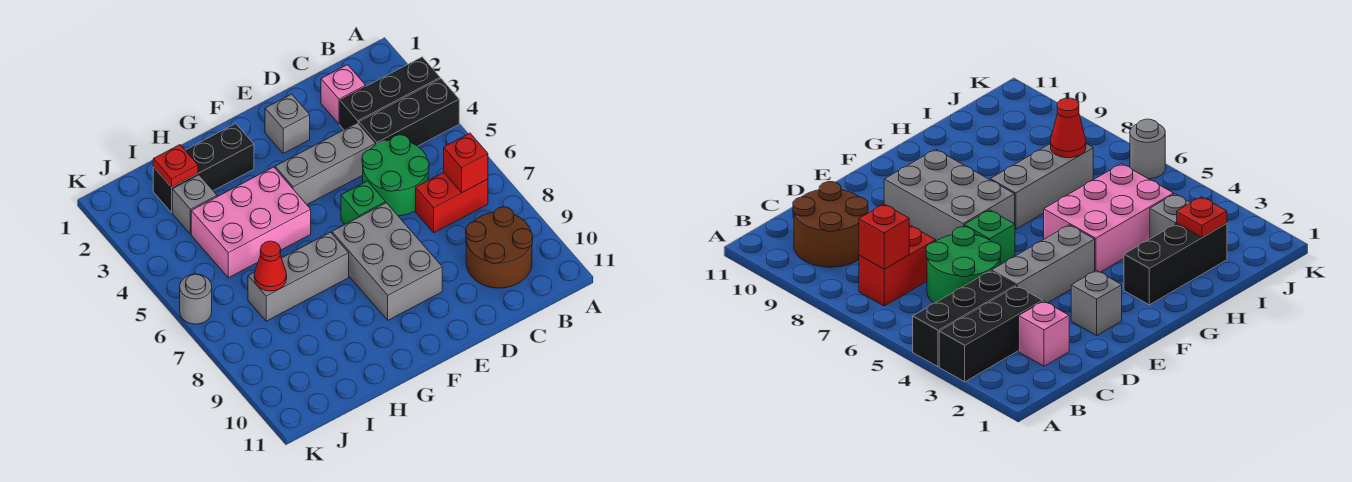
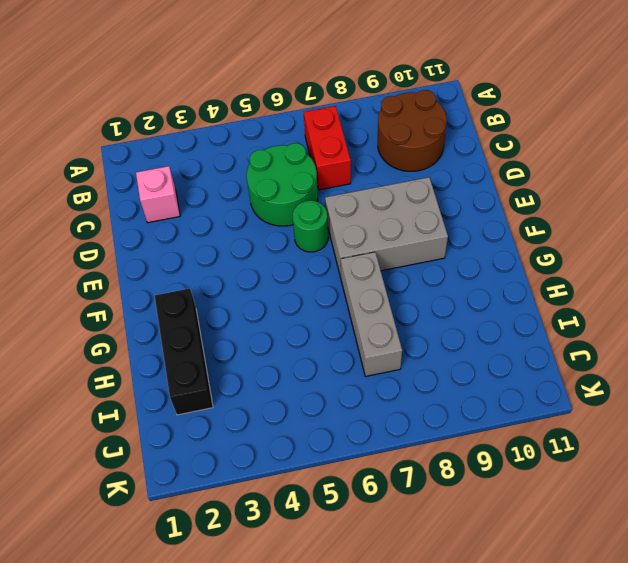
green round brick E6 level 1 -> green brick E6 level 1
none -> black brick A3:C3 level 1
none -> black brick A4:C4 level 1
none -> grey brick D4:F4 level 1

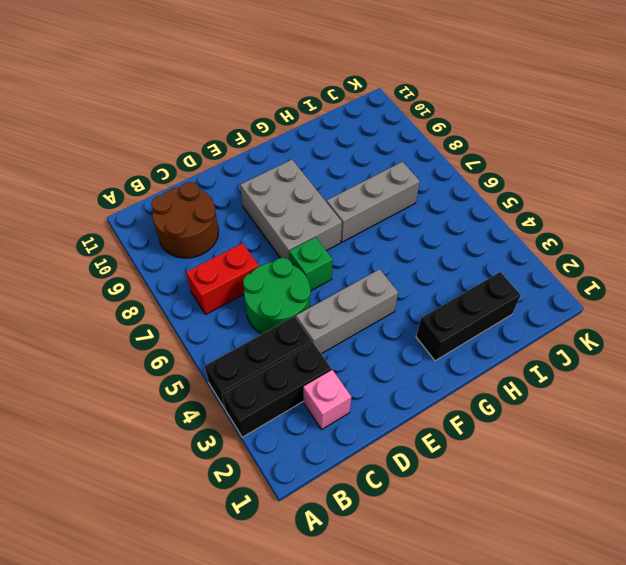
none -> grey brick E2 level 1
none -> pink brick G4:I5 level 1
none -> grey brick I3 level 1

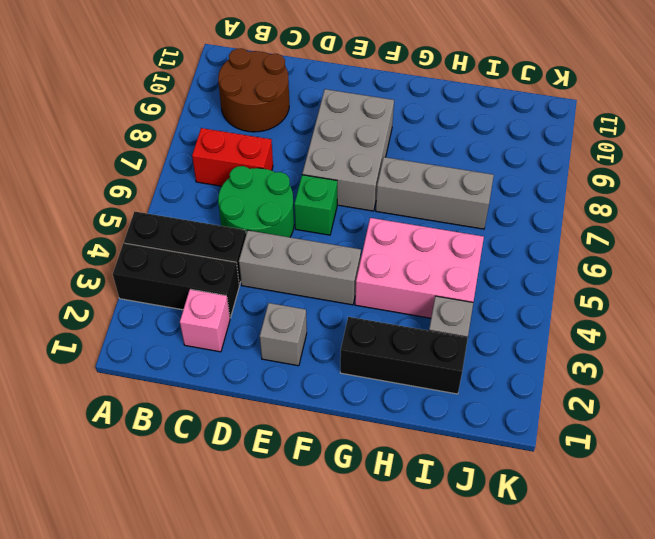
none -> grey round brick K6 level 1
none -> red brick B7 level 2
none -> red plate I2 level 2

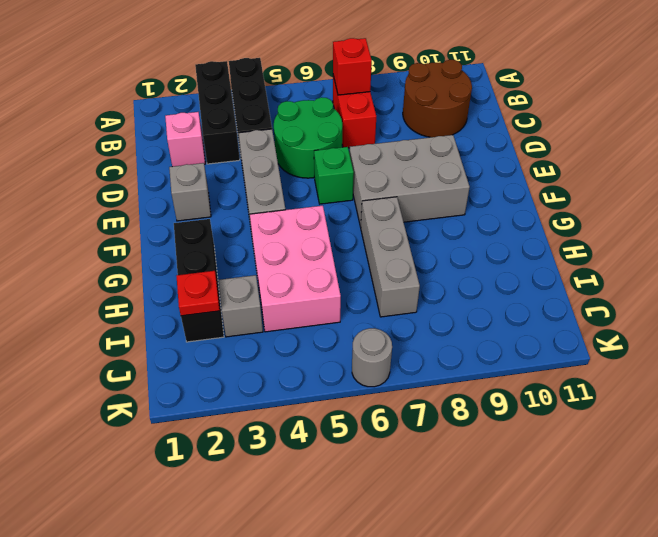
none -> red cone I7 level 2

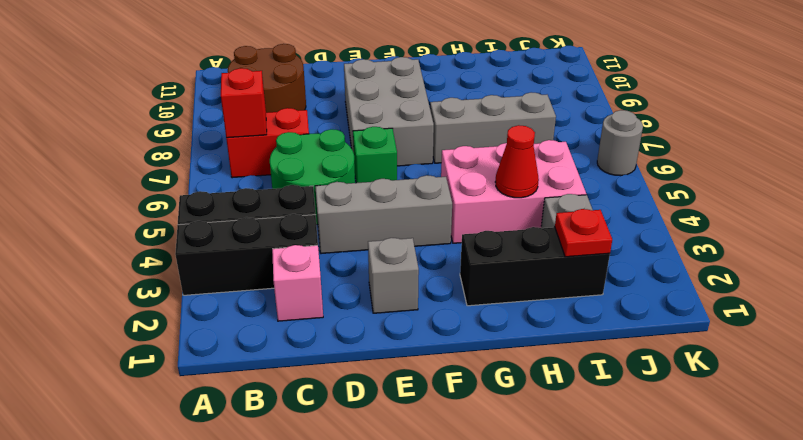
red cone H4 level 2 -> red cone I7 level 2

